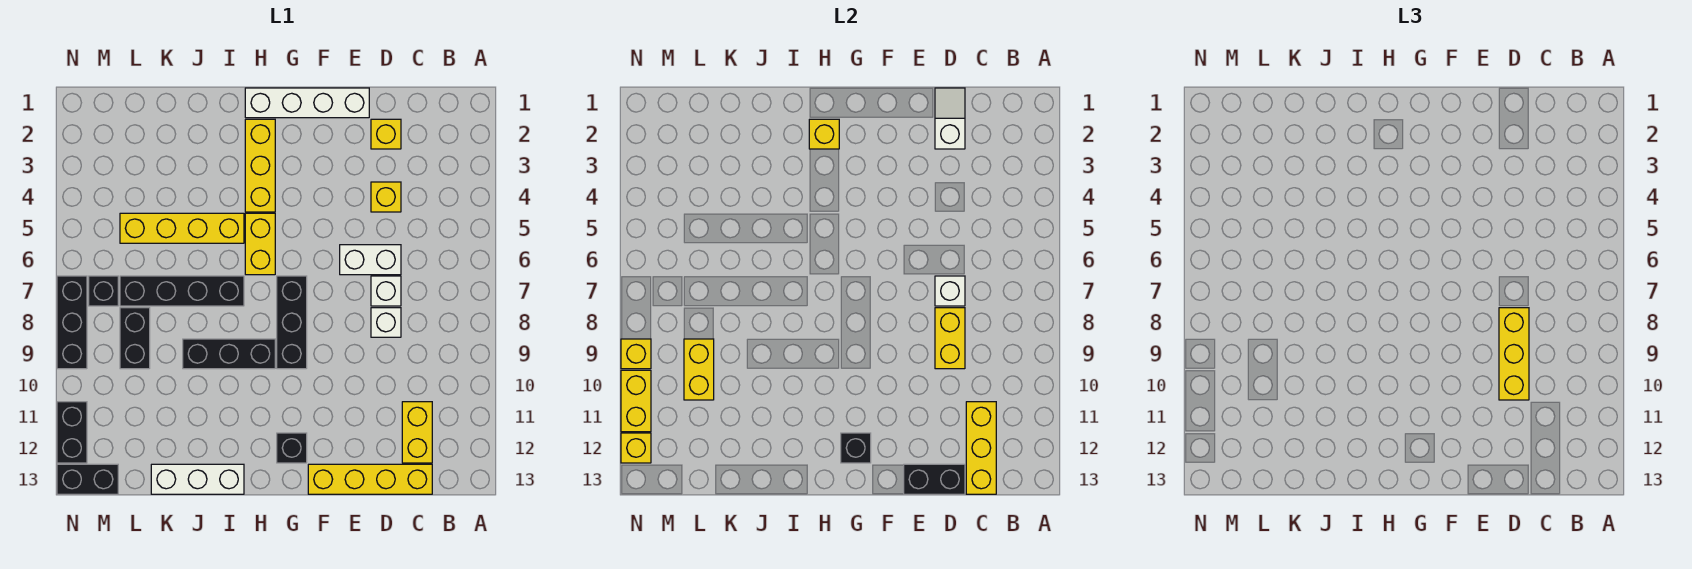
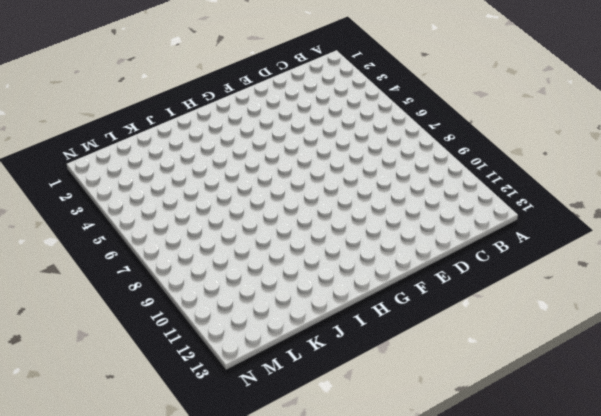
none -> yellow brick C11:C12 level 1
none -> yellow brick C13:F13 level 1
none -> yellow brick D2 level 1
none -> yellow brick D4 level 1

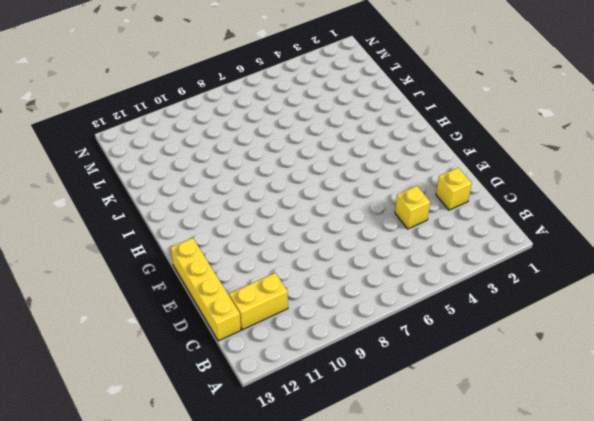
none -> white brick D6:E6 level 1
none -> white brick D7 level 1
none -> white brick D8 level 1
none -> white brick E1:H1 level 1

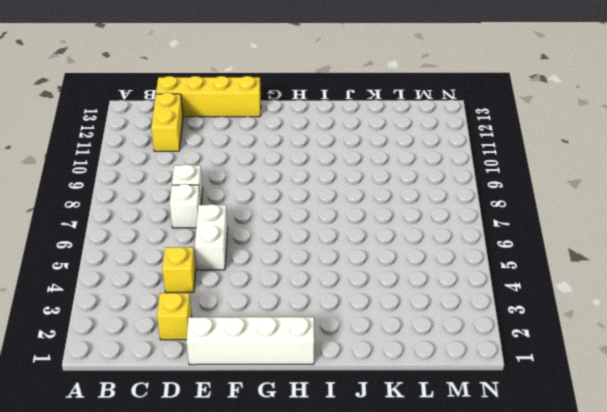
white brick E5:E6 level 1 -> white brick D6:E6 level 1
none -> black brick G7:G9 level 1
none -> black brick G12 level 1
none -> yellow brick H2:H4 level 1
none -> yellow brick H5:H6 level 1

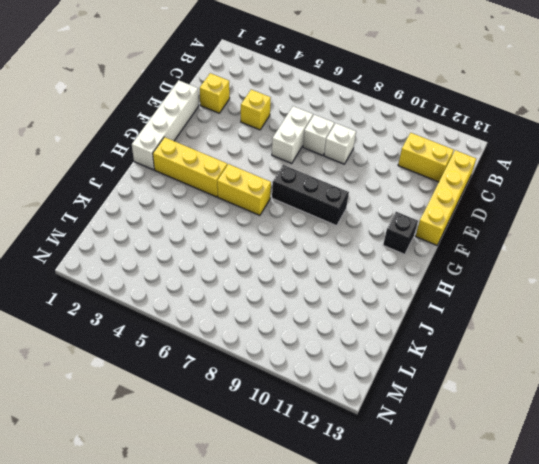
none -> black brick H9:J9 level 1
none -> yellow brick I5:L5 level 1
none -> black brick I7:L7 level 1
none -> white brick I13:K13 level 1

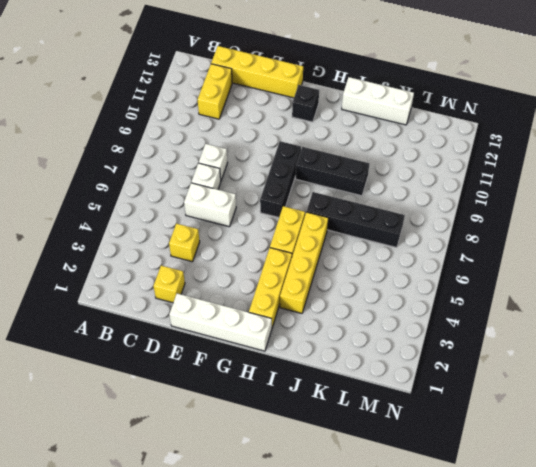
yellow brick I3:I6 level 1 -> yellow brick I5:L5 level 1
none -> black brick L8:L9 level 1
none -> black brick M7 level 1
none -> black brick M13:N13 level 1
none -> black brick N7:N9 level 1

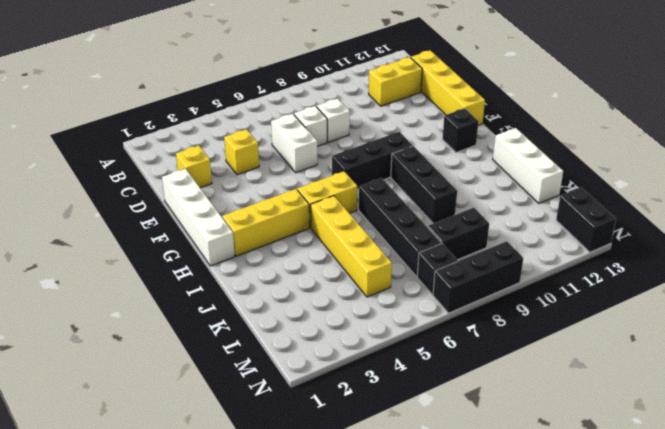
none -> black brick N11:N12 level 1
none -> yellow brick C11:C13 level 2
none -> white slope D1:D2 level 2 top 2
none -> white brick D7 level 2

